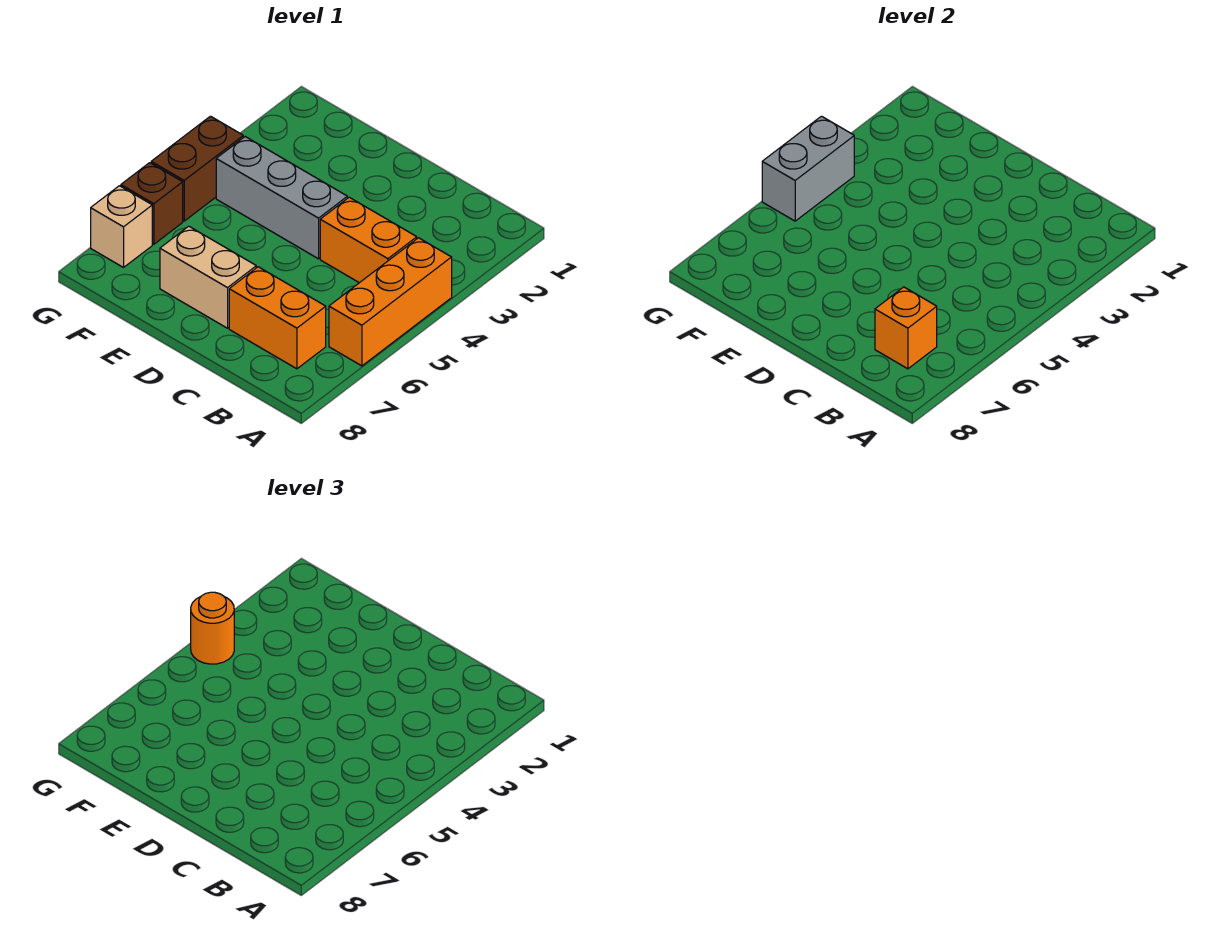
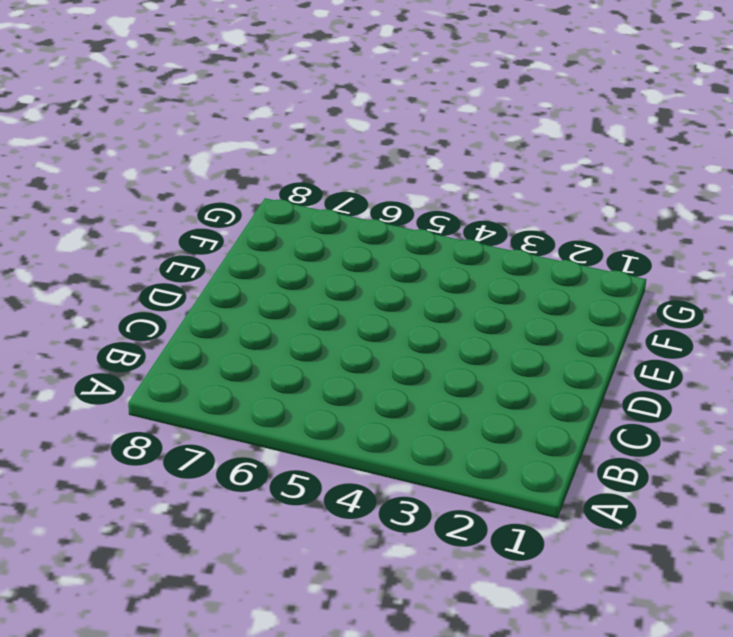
none -> orange brick A4:A6 level 1
none -> orange brick B4:C4 level 1

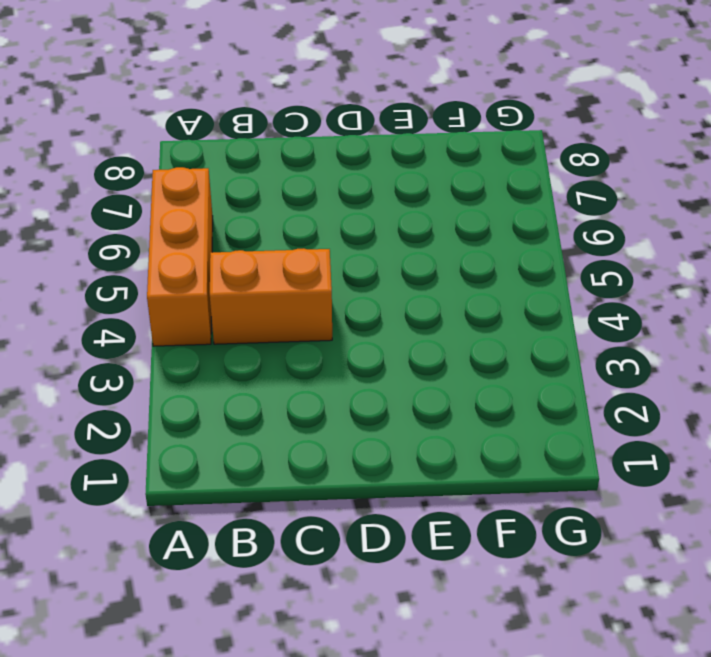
none -> orange brick B7:C7 level 1
none -> grey brick D4:F4 level 1

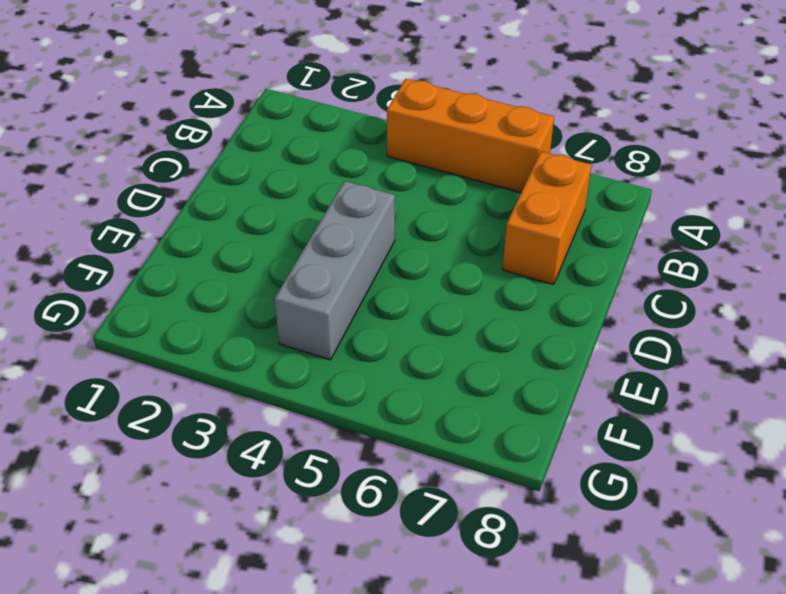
none -> orange brick B4:C4 level 1
none -> tan brick D7:E7 level 1

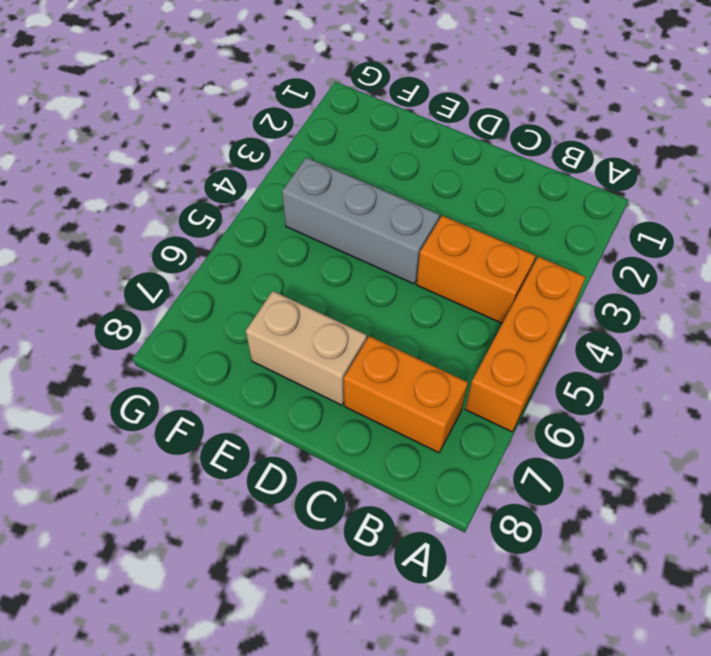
none -> brown brick G4:G5 level 1
none -> brown brick G6 level 1

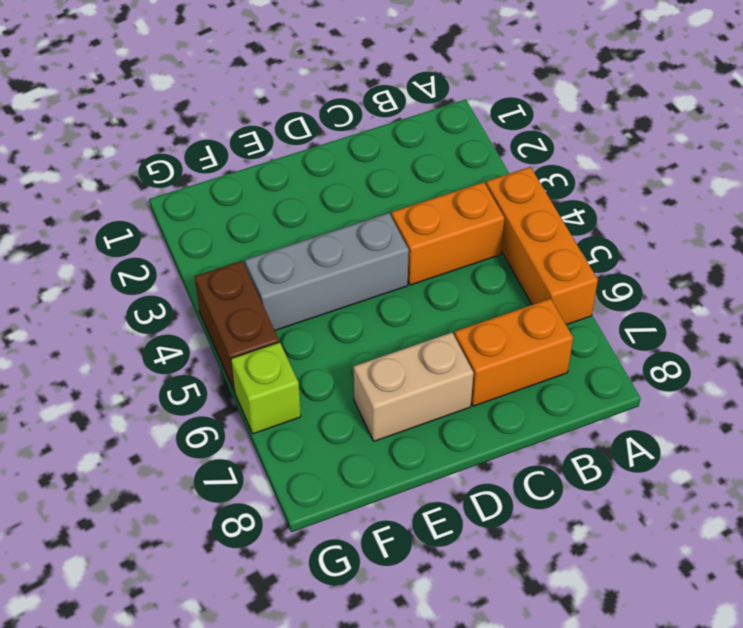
lime brick G6 level 1 -> brown brick G6 level 1
none -> tan brick G7 level 1
none -> orange brick B7 level 2

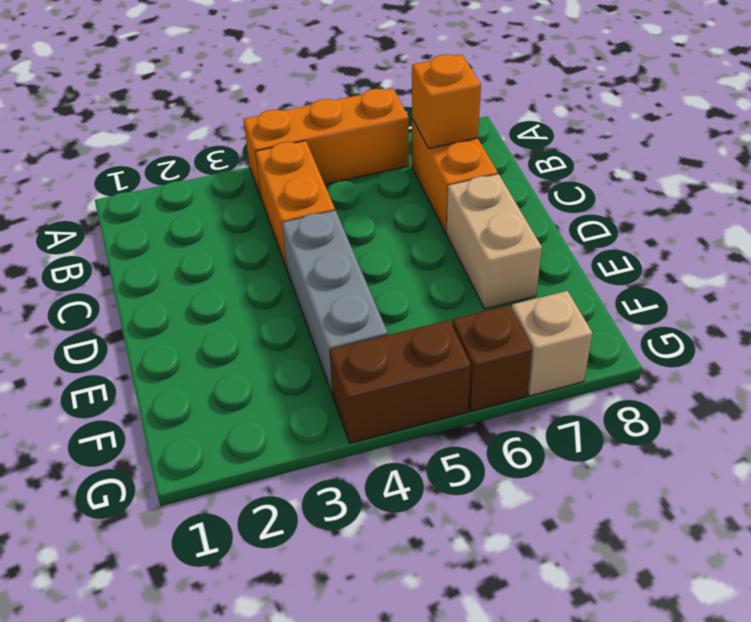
none -> grey brick G4:G5 level 2
none -> orange round brick G4 level 3

